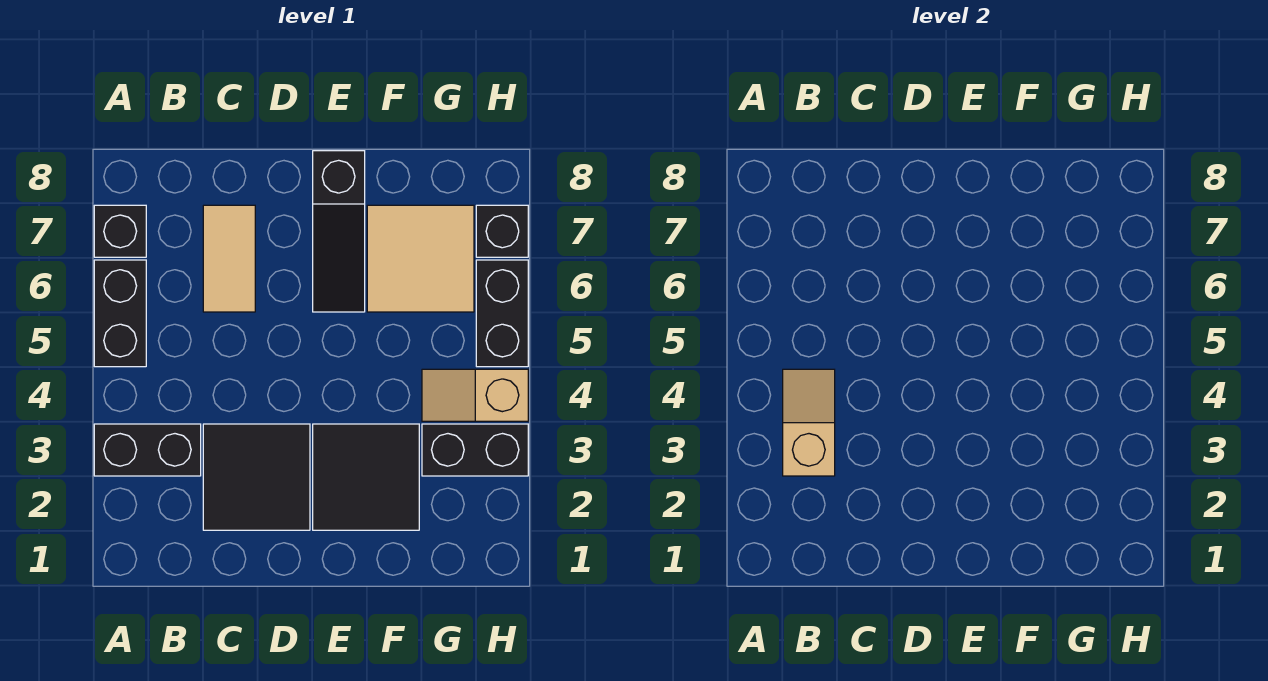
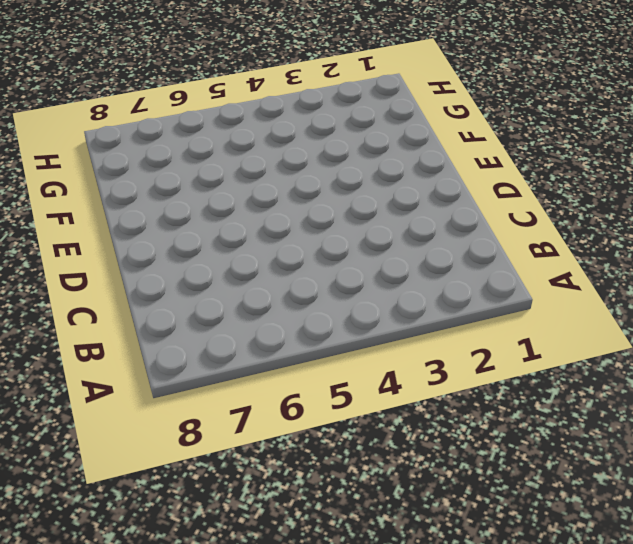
none -> black brick A3:B3 level 1
none -> black brick A5:A6 level 1
none -> black brick A7 level 1

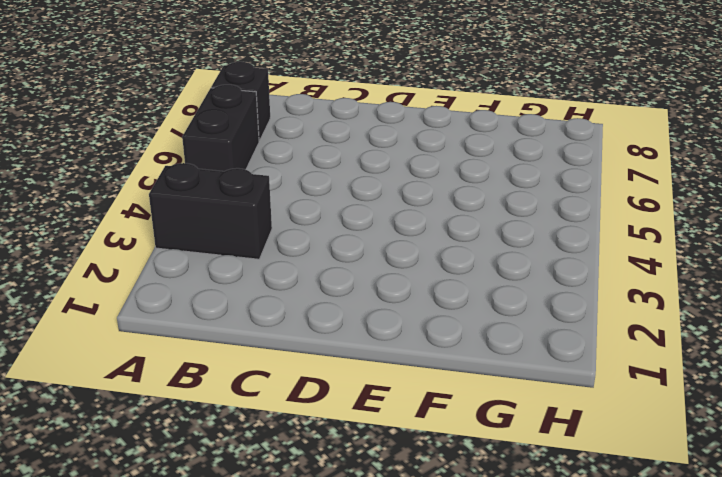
none -> black tile C2:D3 level 1
none -> tan tile C6:C7 level 1
none -> black tile E2:F3 level 1

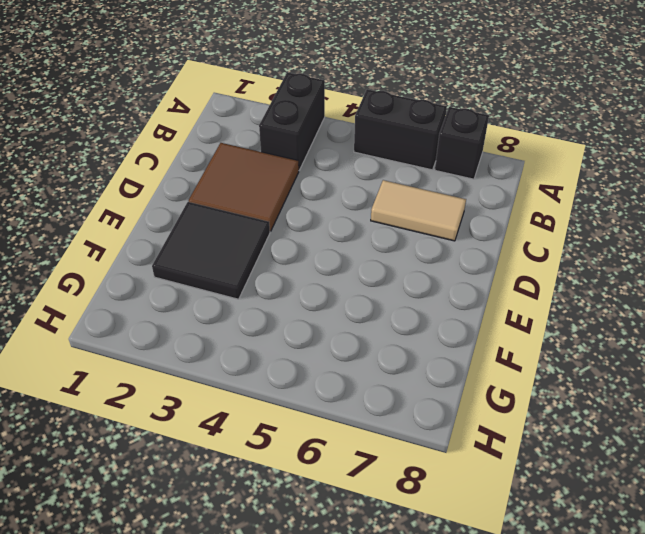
brown tile C2:D3 level 1 -> black tile C2:D3 level 1
none -> black slope E6:E8 level 1 top 8
none -> tan tile F6:G7 level 1
none -> black brick G3:H3 level 1

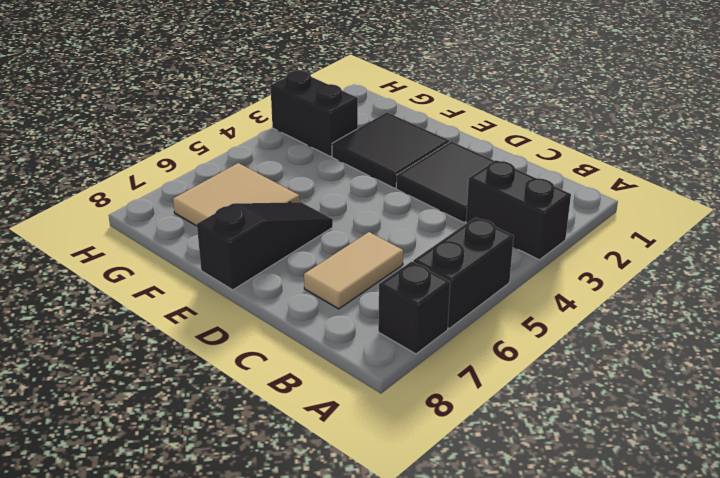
none -> tan slope G4:H4 level 1 top H
none -> black brick H5:H6 level 1
none -> black brick H7 level 1

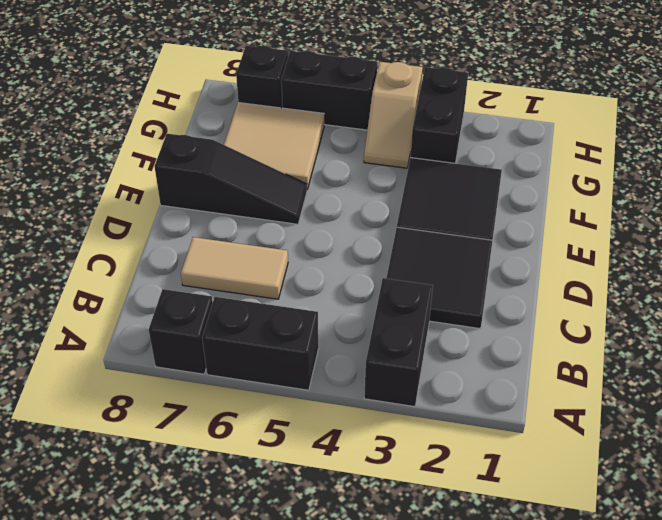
none -> tan slope B3:B4 level 2 top 3

